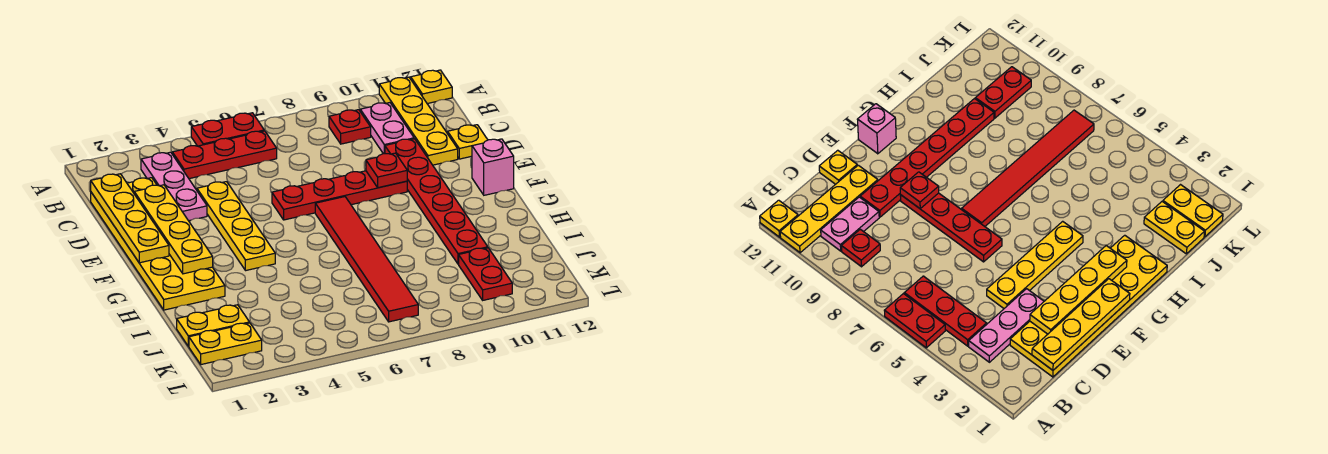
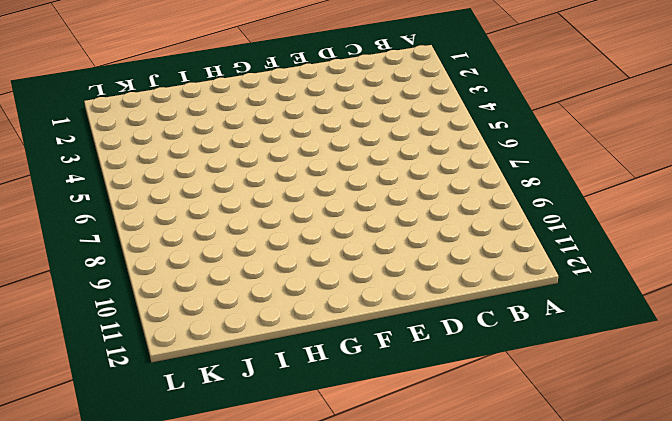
none -> red plate A5:A6 level 1
none -> yellow plate A11:D11 level 1
none -> yellow plate A12 level 1

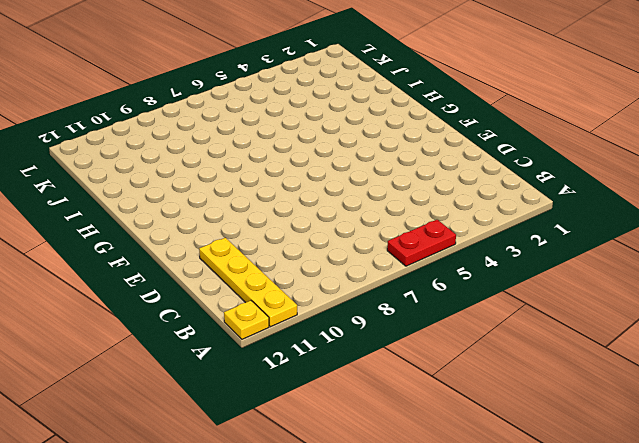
none -> pink plate B3:D3 level 1
none -> red plate B4:B6 level 1
none -> red plate B9 level 1

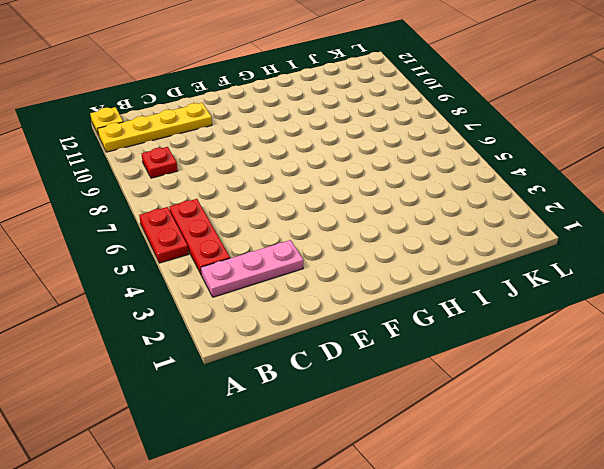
none -> pink plate B10:C10 level 1
none -> yellow plate C1:H2 level 1
none -> yellow plate D4:G4 level 1

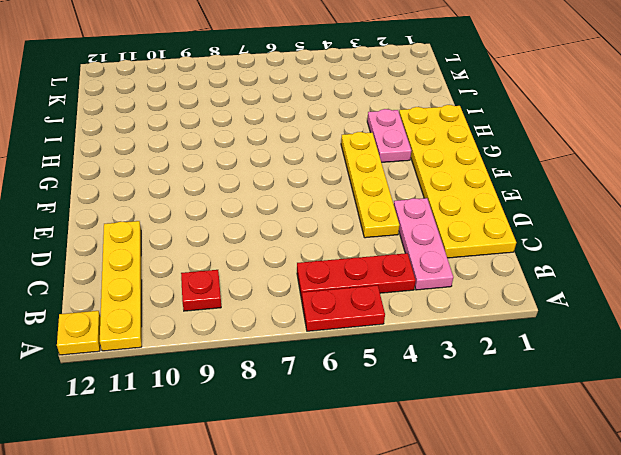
pink plate G3:H3 level 1 -> pink plate B10:C10 level 1
none -> red plate D10:I10 level 1
none -> yellow plate D12 level 1
none -> red plate E6:E9 level 1

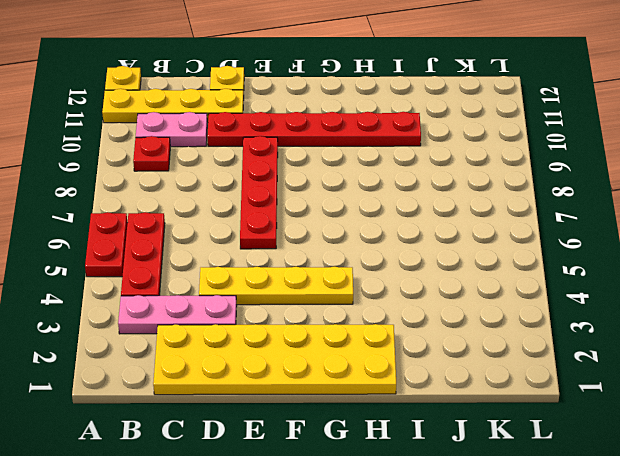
none -> red tile F7:K7 level 1
none -> pink brick F12 level 1
none -> yellow plate J1:J2 level 1

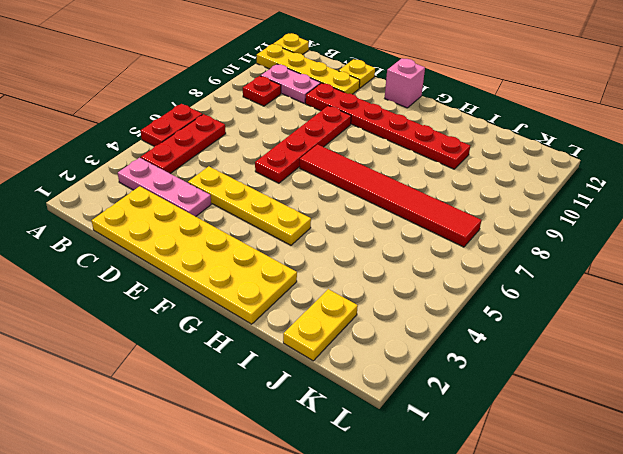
none -> red plate J10:K10 level 1
none -> yellow plate K1:K2 level 1
none -> yellow plate C1:F1 level 2

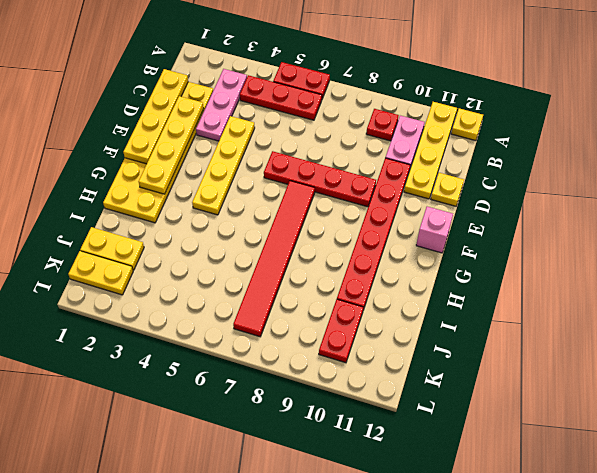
none -> red plate E9 level 2

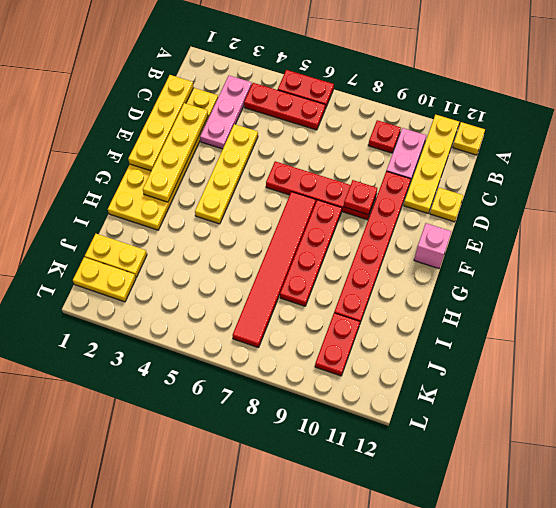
red plate F8:I8 level 1 -> none

